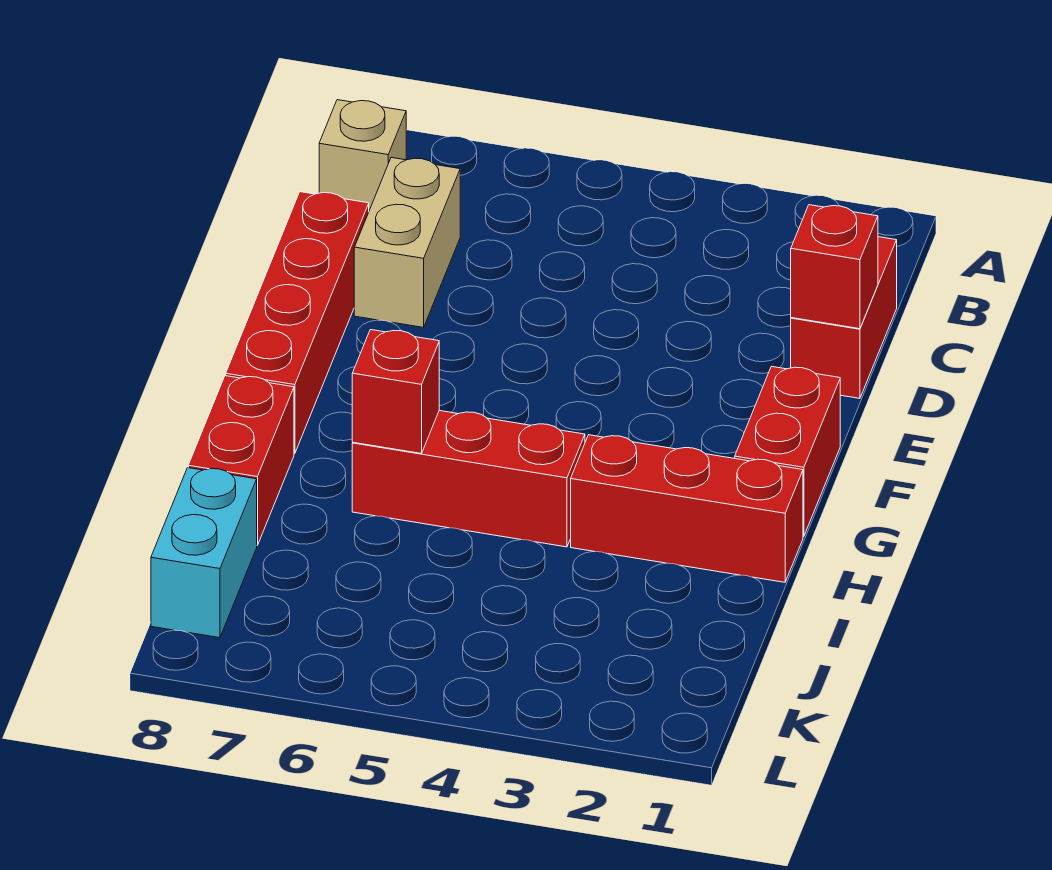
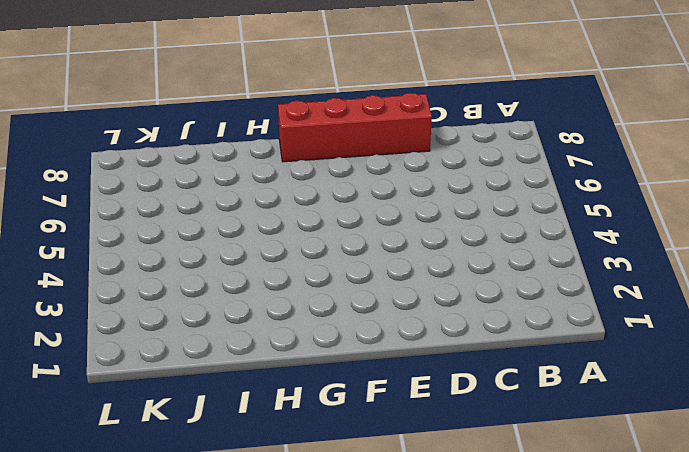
none -> tan brick B8 level 1
none -> red brick C1:D1 level 1

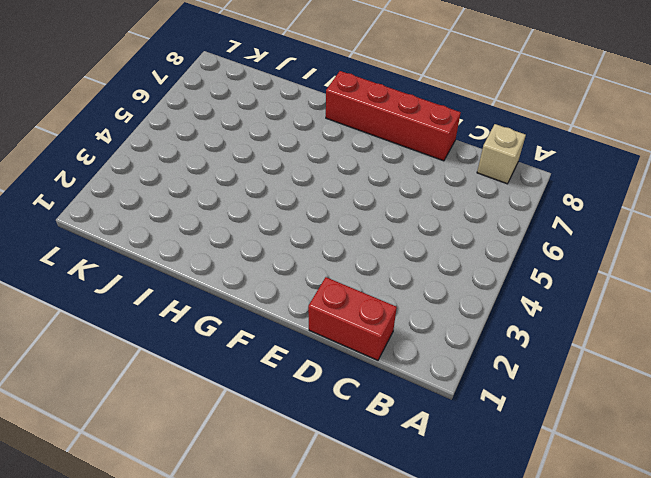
none -> tan brick C7:D7 level 1
none -> red brick F1:G1 level 1

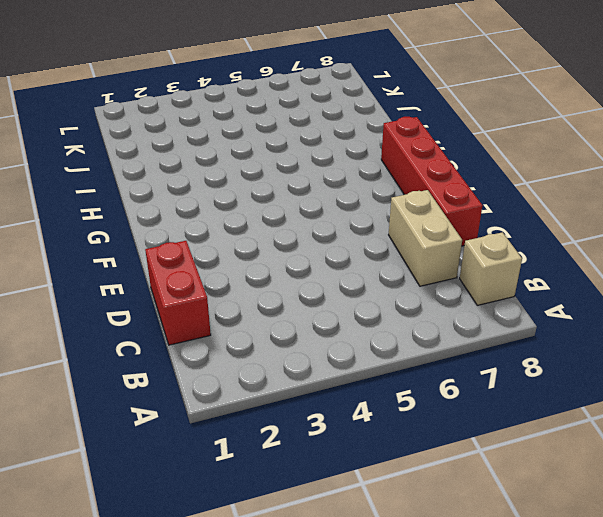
none -> red brick F1:G1 level 1
none -> red brick H1:H3 level 1

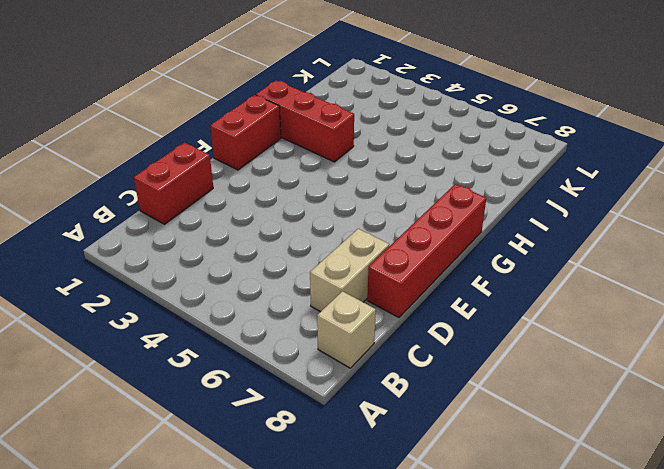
none -> red brick H4:H6 level 1
none -> red brick H8:I8 level 1

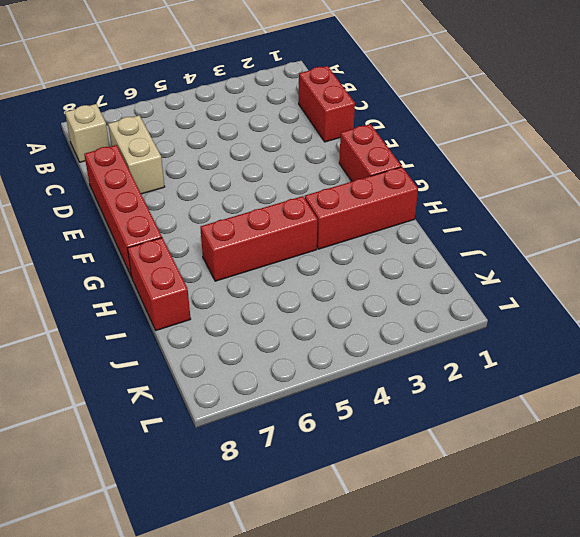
none -> cyan brick J8:K8 level 1
none -> red brick D1 level 2

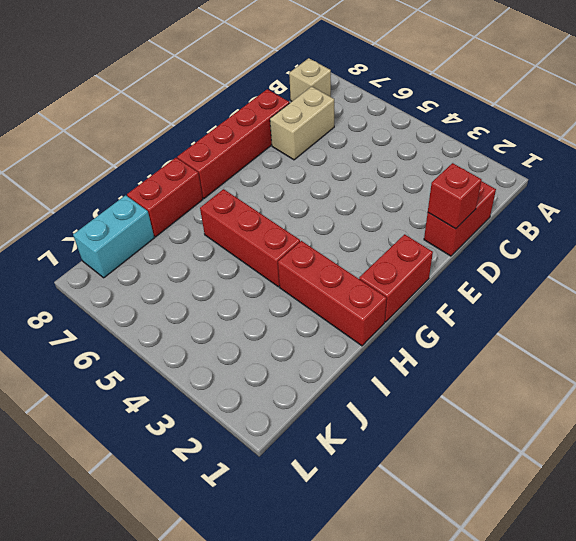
none -> red brick H6 level 2

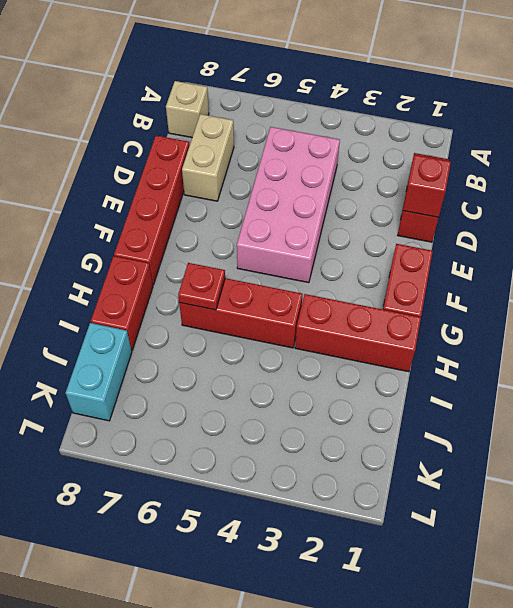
pink brick C4:F5 level 1 -> none
red plate H6 level 2 -> red brick H6 level 2

